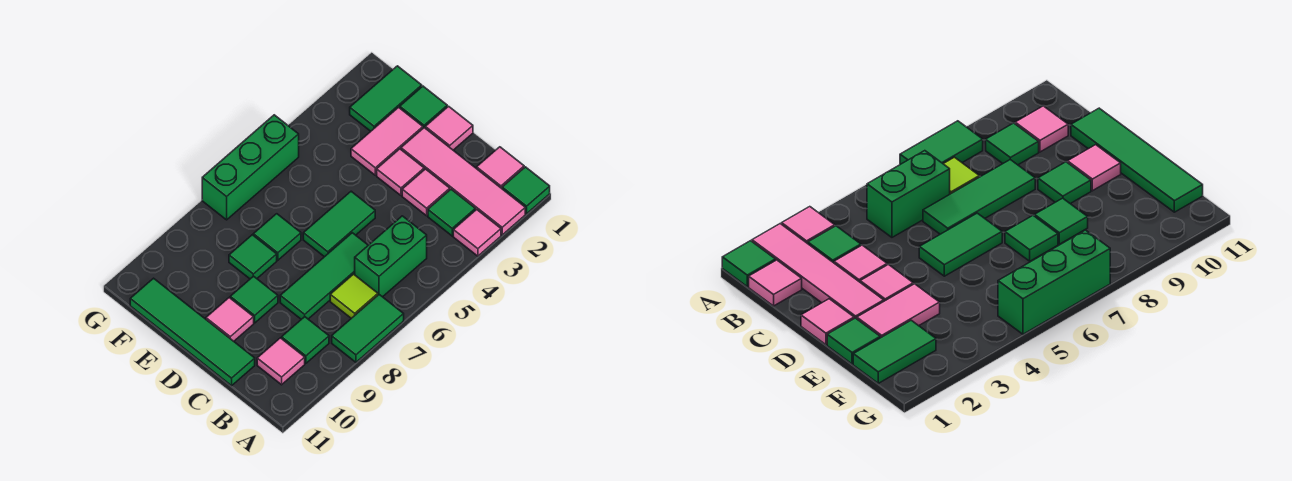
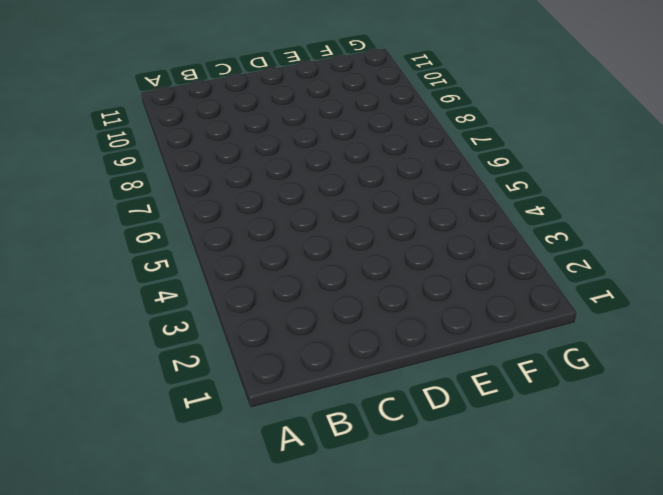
none -> green tile A1 level 1
none -> pink tile A2:D2 level 1
none -> pink tile A3 level 1

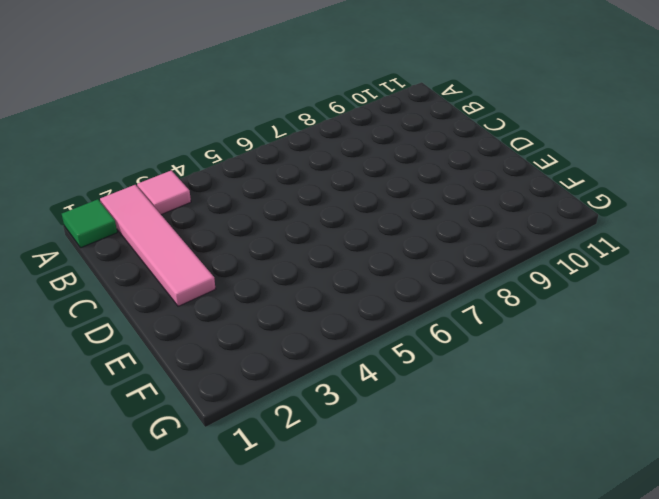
none -> green tile A7:A8 level 1
none -> pink tile B1 level 1
none -> green tile B3 level 1

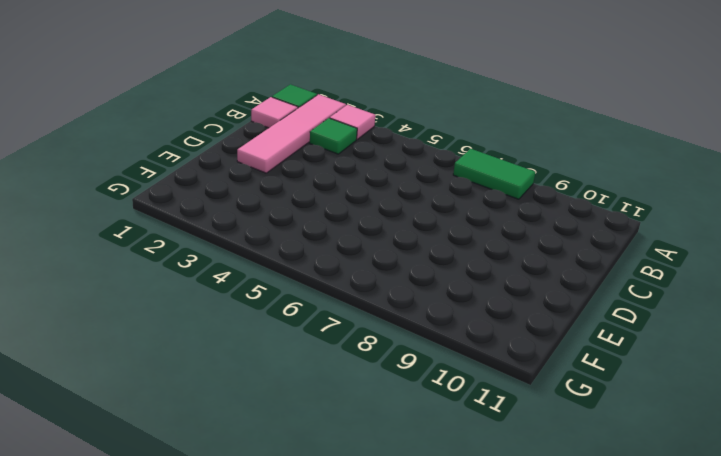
none -> green brick B5:B6 level 1
none -> lime tile B7 level 1
none -> green tile B9 level 1

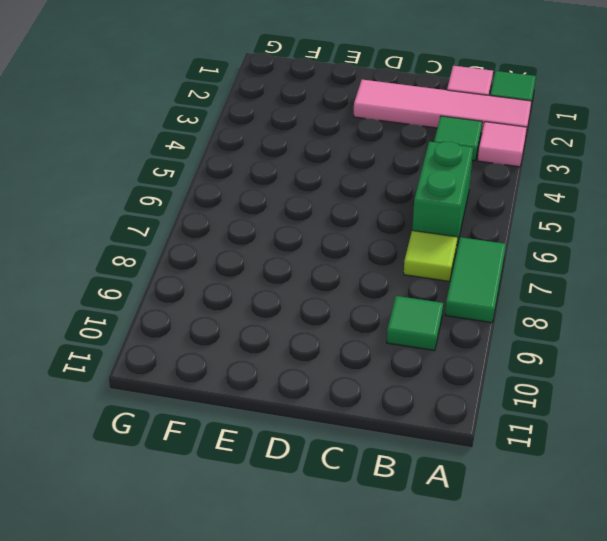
none -> pink tile B10 level 1
none -> pink tile C3 level 1
none -> green tile C6:C8 level 1

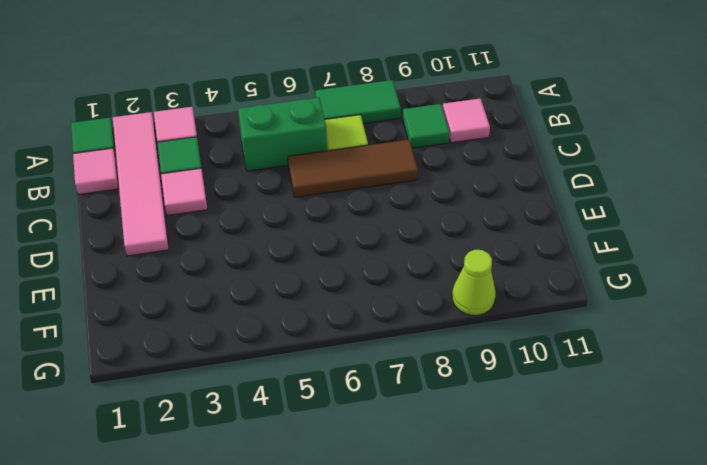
brown tile C6:C8 level 1 -> green tile C6:C8 level 1
lime cone G9 level 1 -> none
none -> green tile C11:F11 level 1
none -> pink tile D1 level 1
none -> pink tile D3 level 1

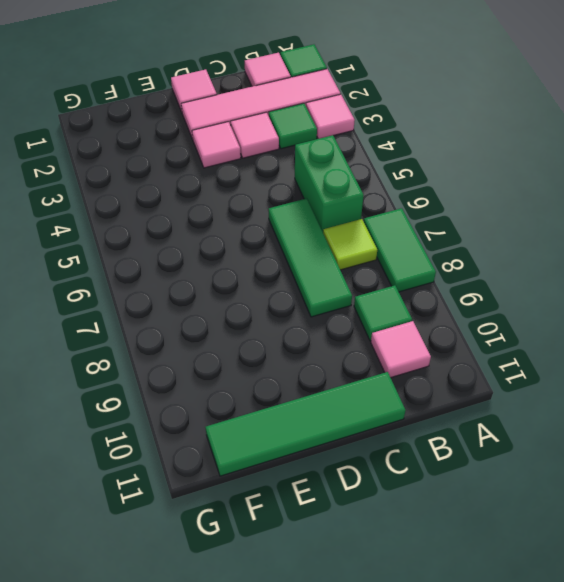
none -> green tile D5:D6 level 1
none -> green tile D9 level 1
none -> pink tile D10 level 1

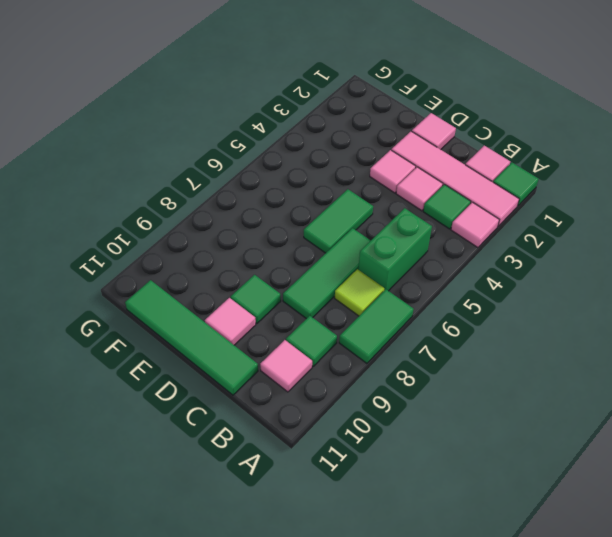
none -> green tile E1 level 1
none -> pink tile E2:E3 level 1
none -> green tile E7 level 1

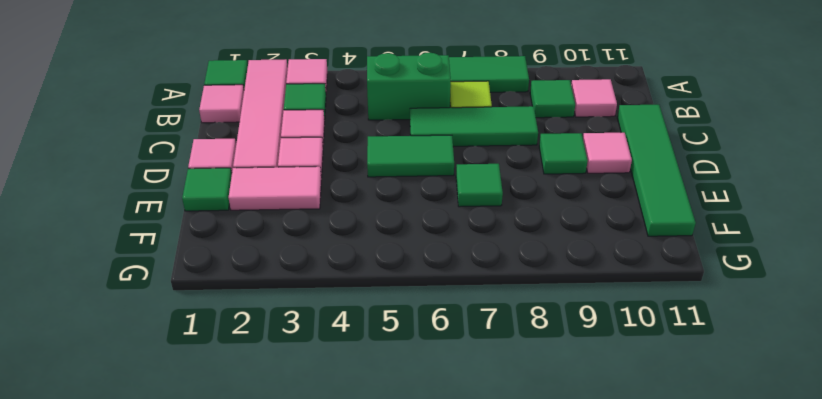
none -> green tile E8 level 1
none -> green tile F1:F2 level 1
none -> green brick G5:G7 level 1

